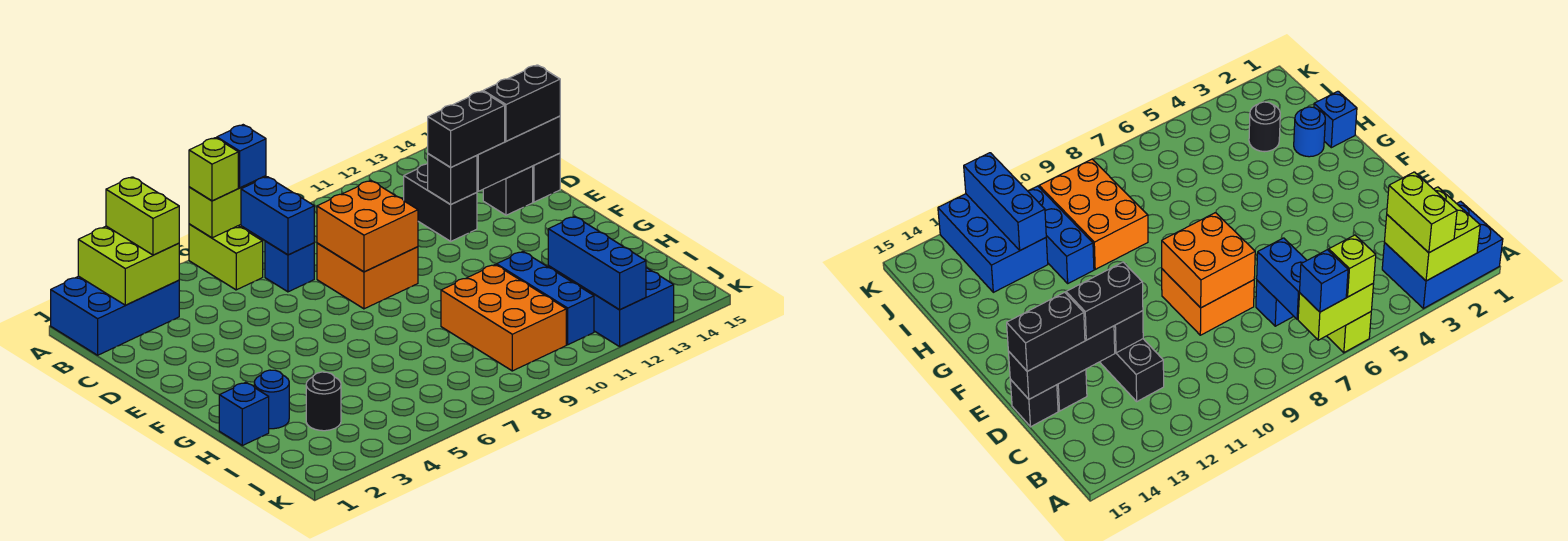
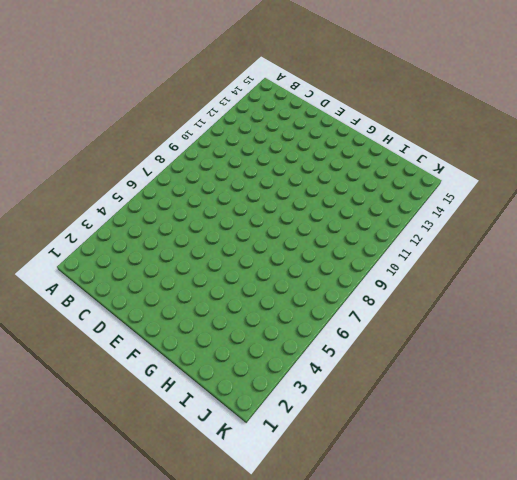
none -> blue brick A1:B3 level 1
none -> lime brick A6:B6 level 1
none -> blue brick C7 level 1

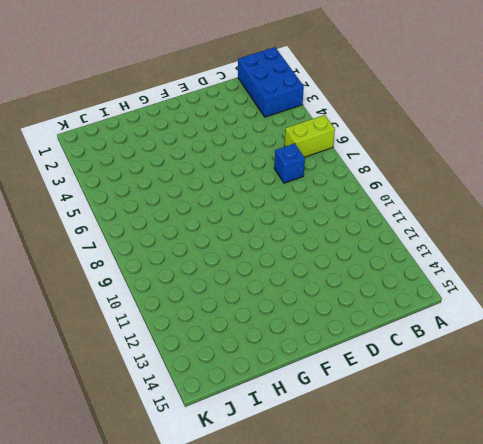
none -> black brick C12:D12 level 1
none -> orange brick D8:E9 level 1
none -> black brick D14 level 1

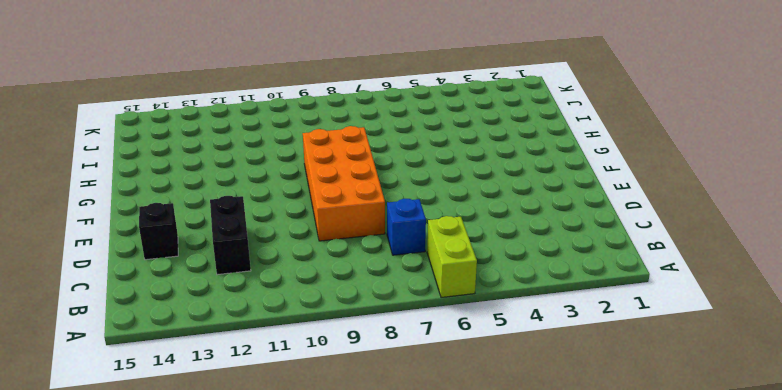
orange brick D8:G9 level 1 -> orange brick D8:E9 level 1
none -> blue brick A1:B3 level 1
none -> black brick D15 level 1
none -> blue brick H1 level 1

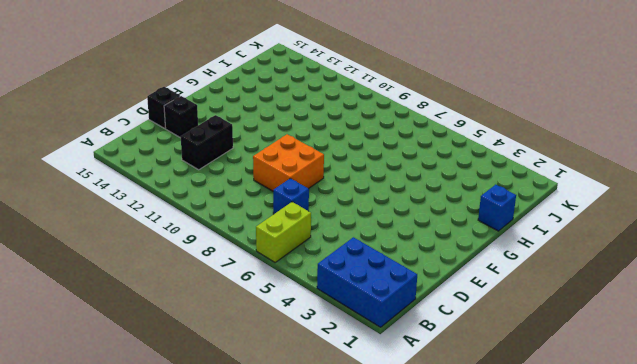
none -> blue round brick H2 level 1
none -> orange brick H9:J10 level 1
none -> blue brick H11:J11 level 1

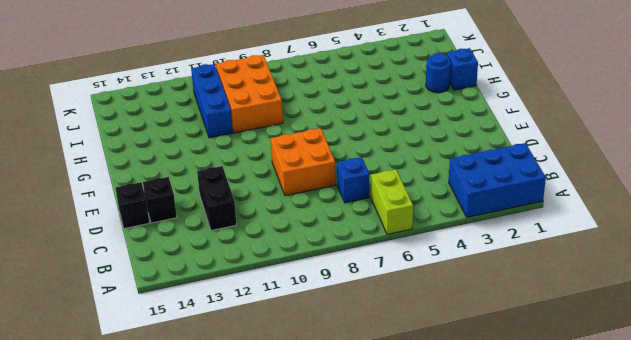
none -> black round brick I3 level 1
none -> blue brick I12:K13 level 1
none -> lime brick A2:B3 level 2

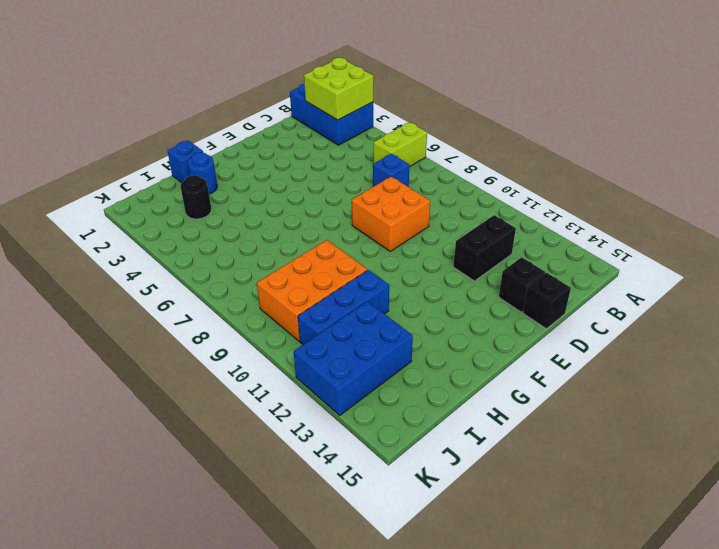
none -> lime brick A6:A7 level 2
none -> blue brick B7:C7 level 2
none -> orange brick D8:E9 level 2

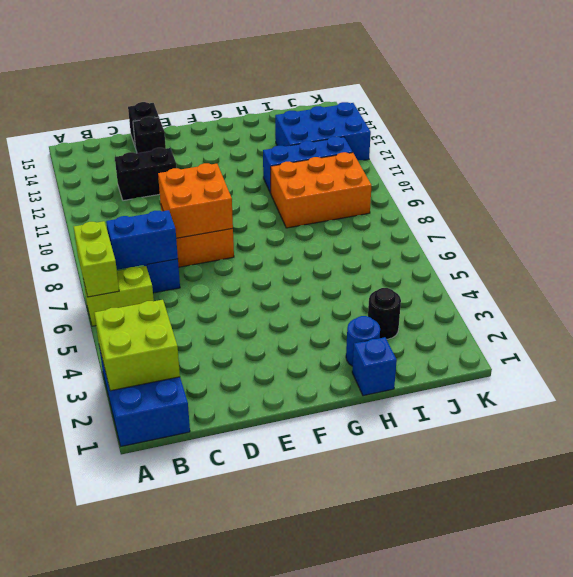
none -> black brick D12 level 2
none -> black brick D13:D15 level 2
none -> blue brick I12:K12 level 2

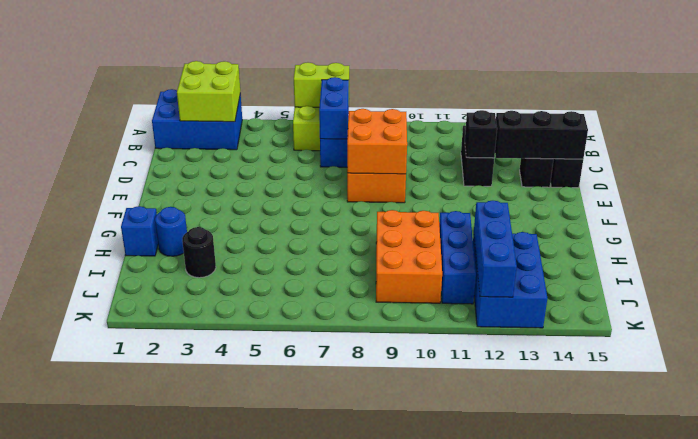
none -> lime brick A3:B3 level 3
none -> lime brick A6 level 3
none -> blue brick A7 level 3

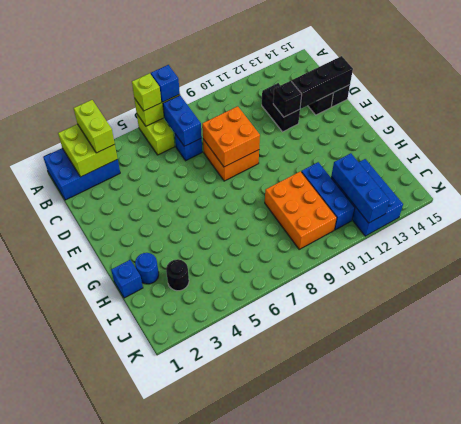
none -> black brick D12:D13 level 3
none -> black brick D14:D15 level 3

